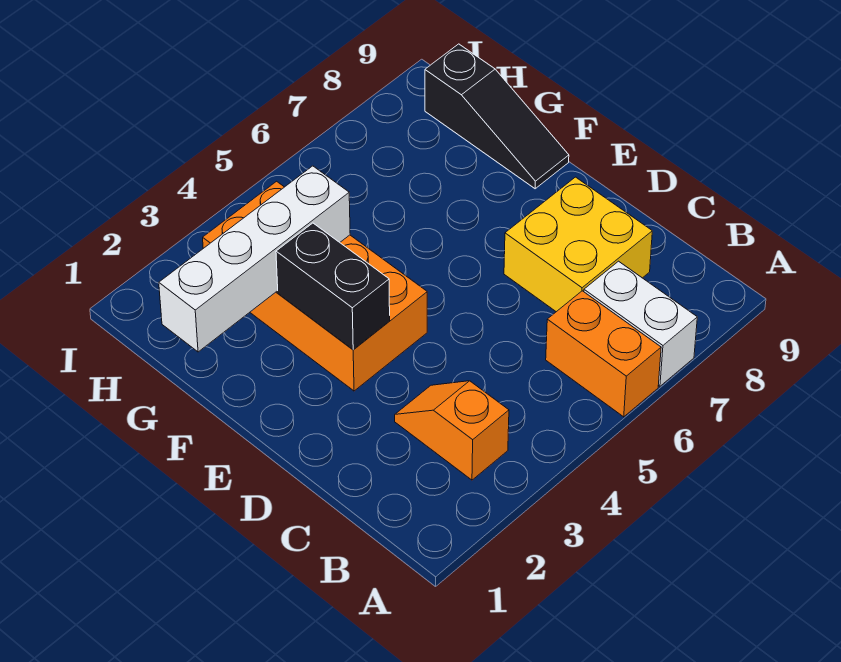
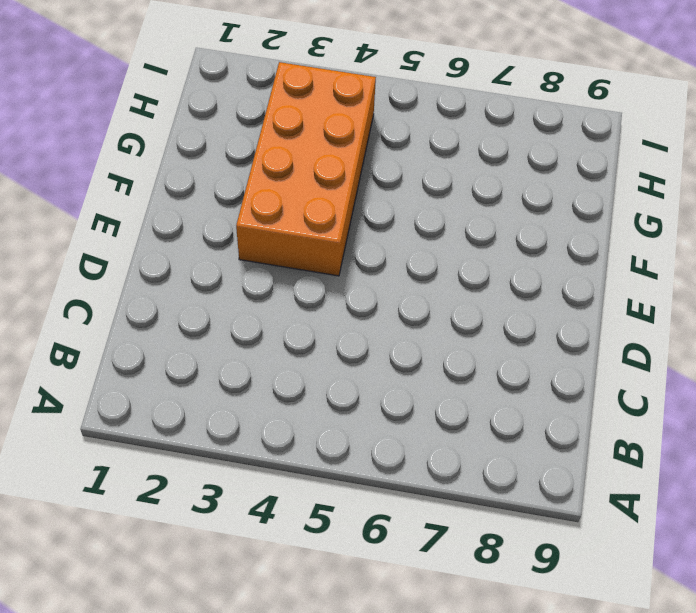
none -> orange brick A6:B6 level 1
none -> white brick A7:B7 level 1

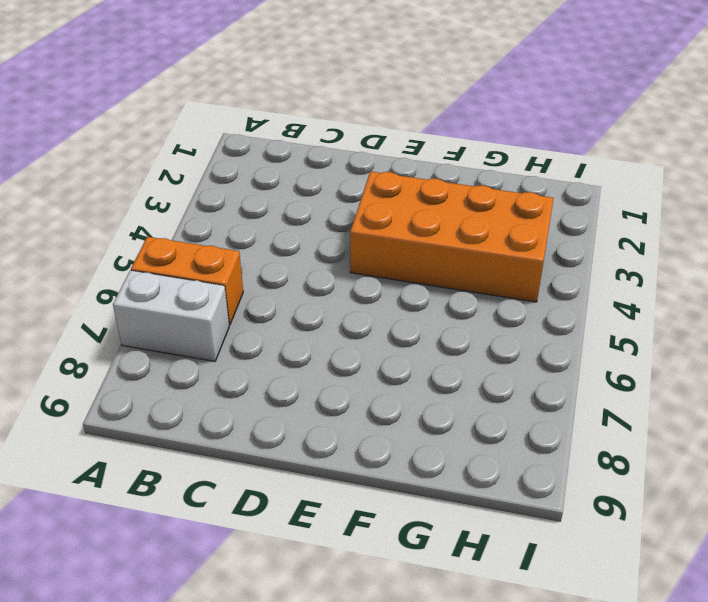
none -> orange slope B3:C3 level 1 top B
none -> yellow brick C7:D8 level 1

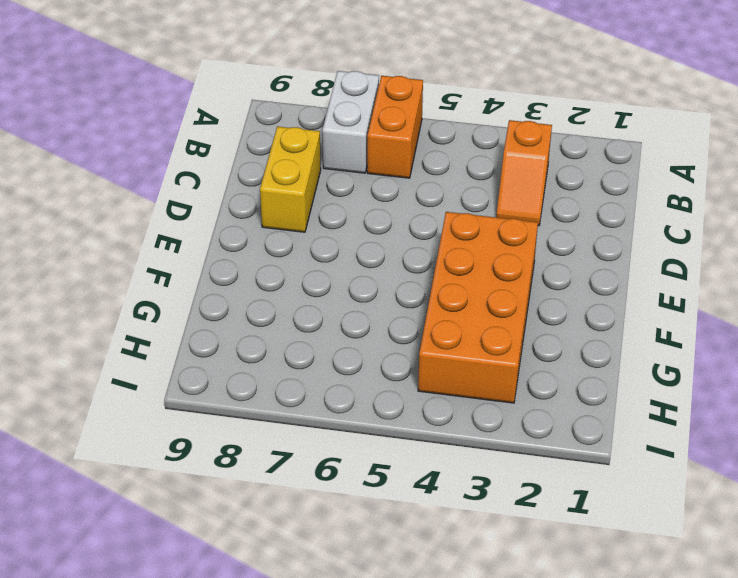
yellow brick C8:D8 level 1 -> yellow brick C7:D8 level 1
none -> black slope F9:H9 level 1 top H
none -> black brick E3:F3 level 2

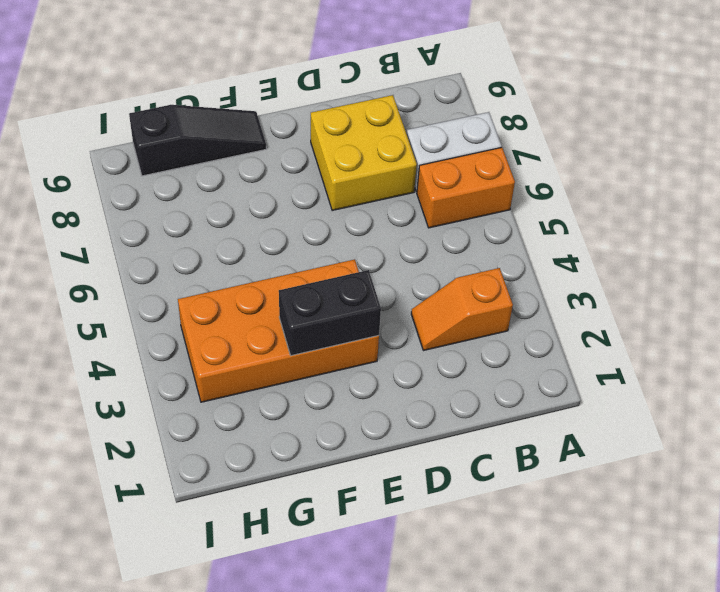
none -> white brick G1:G4 level 2

